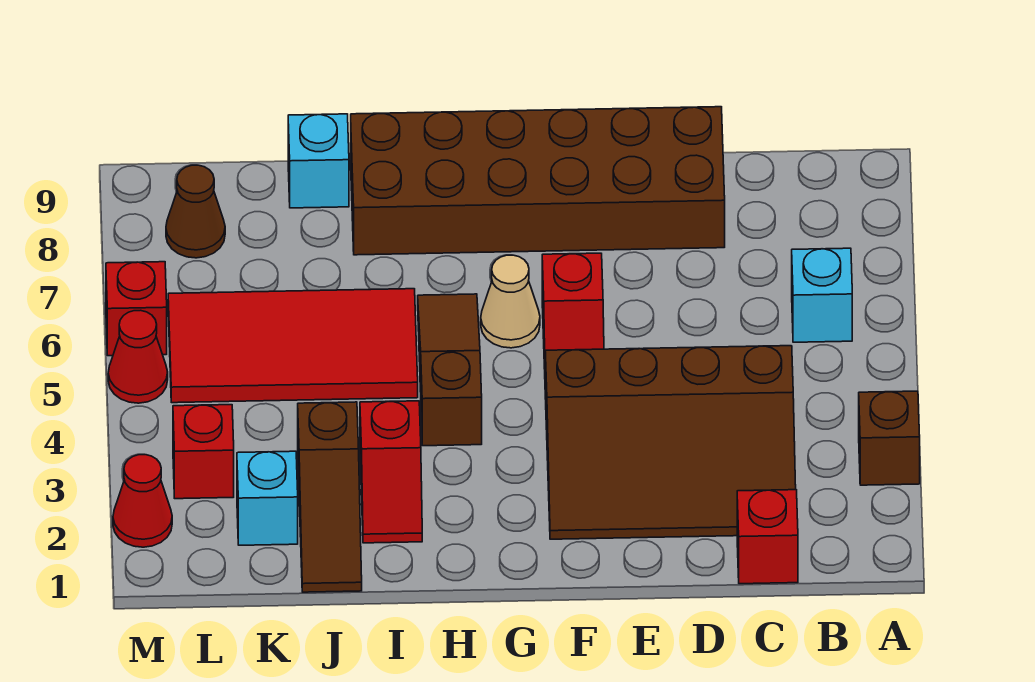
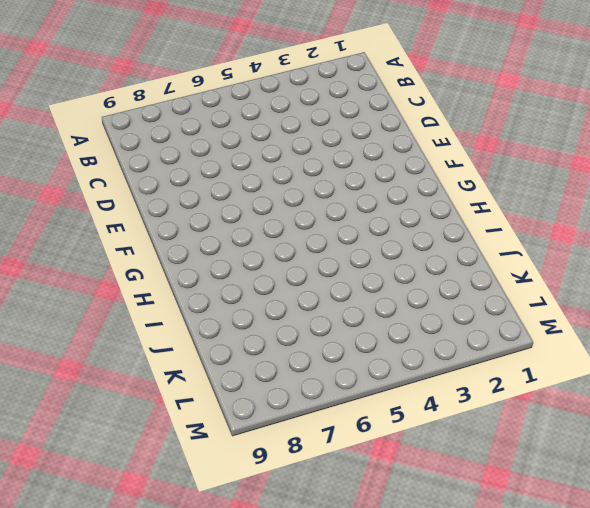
none -> brown brick A3 level 1
none -> cyan brick B6 level 1
none -> red brick C1 level 1

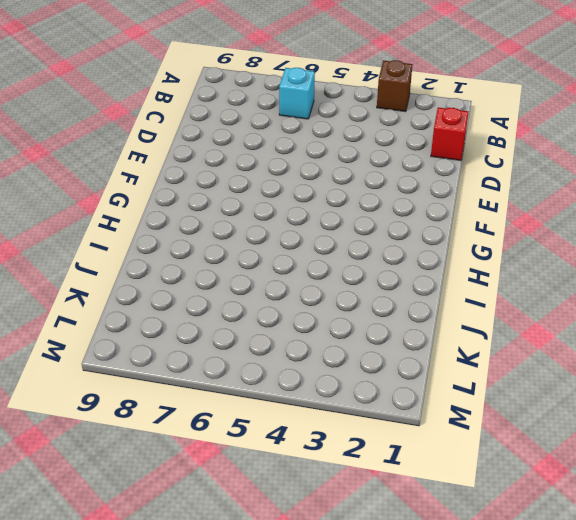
none -> brown slope C2:F4 level 1 top 4
none -> brown brick D8:I9 level 1
none -> red slope F5:F6 level 1 top 6

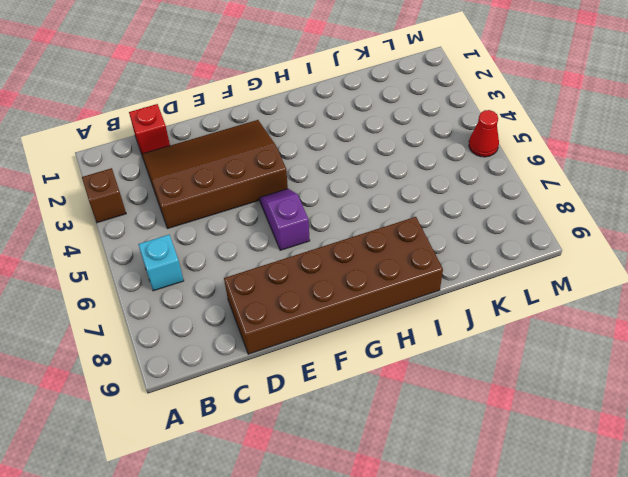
purple slope F5:F6 level 1 top 6 -> red slope F5:F6 level 1 top 6
none -> tan cone G6 level 1
none -> brown slope H4:H6 level 1 top 4
none -> red slope I2:I3 level 1 top 3

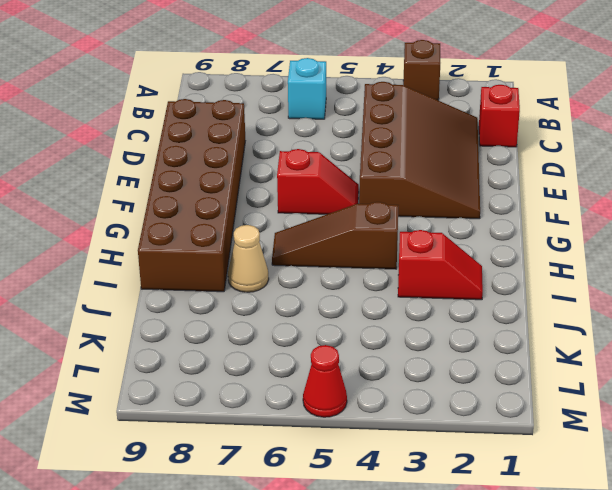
tan cone I7 level 1 -> tan cone G6 level 1
none -> red tile I5:L6 level 1
none -> brown slope J1:J3 level 1 top 3
none -> cyan brick J9 level 1

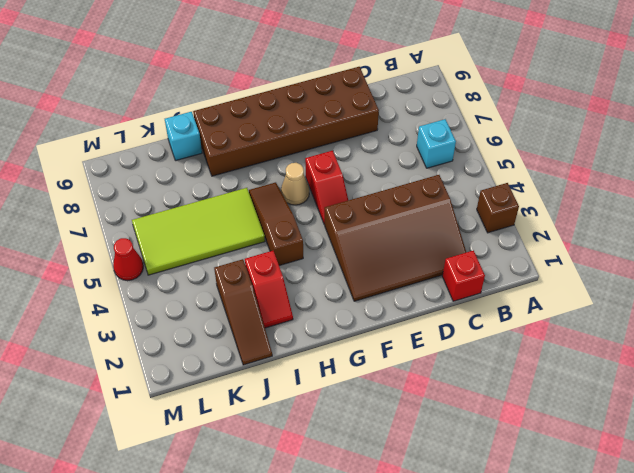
lime tile I5:L6 level 1 -> red tile I5:L6 level 1
none -> cyan brick K2 level 1
none -> red brick L3 level 1
none -> brown cone L8 level 1

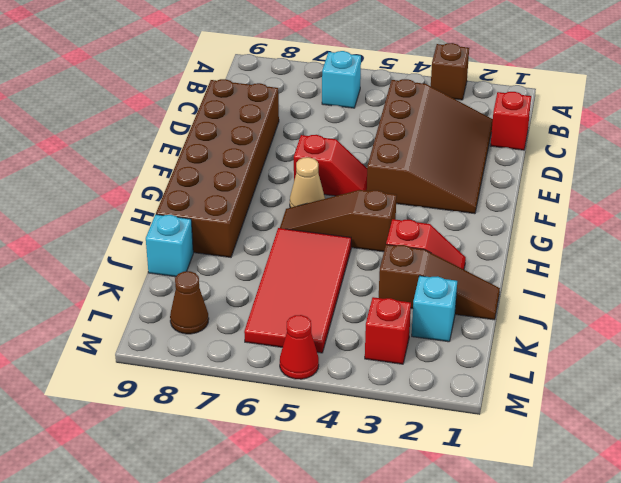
none -> red cone M2 level 1
none -> red brick M6 level 1

